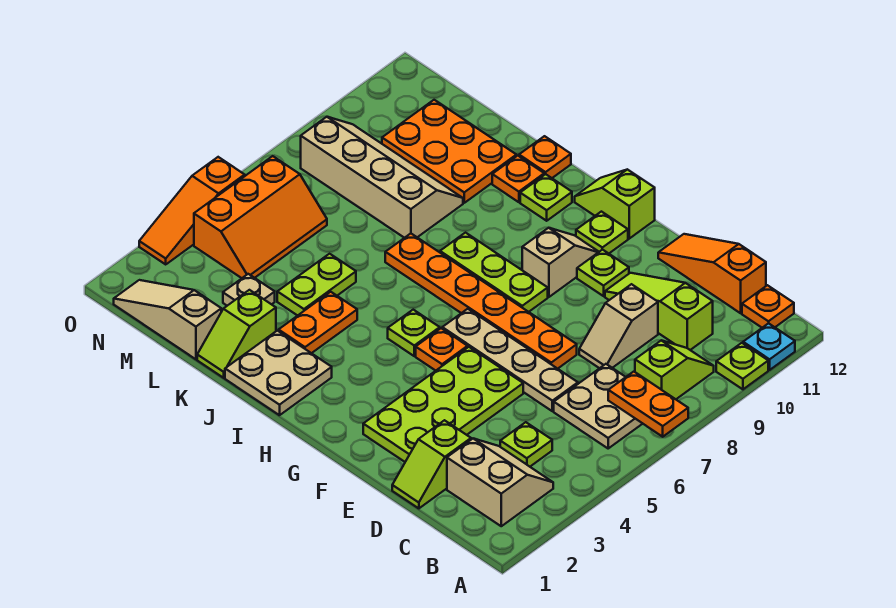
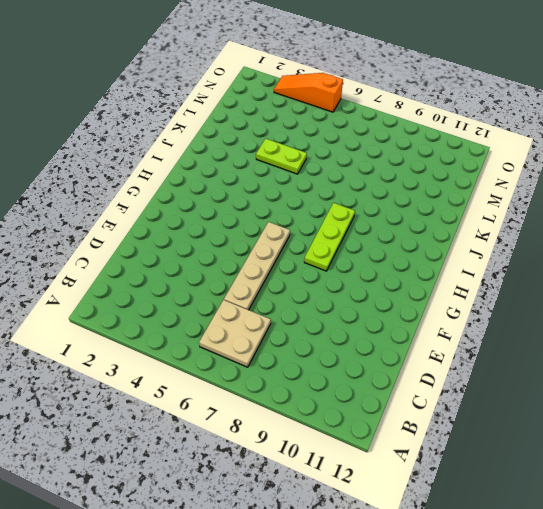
none -> lime plate A10 level 1
none -> cyan plate A11 level 1
none -> tan slope B2:C3 level 1 top 2
none -> lime slope B8:B9 level 1 top 8

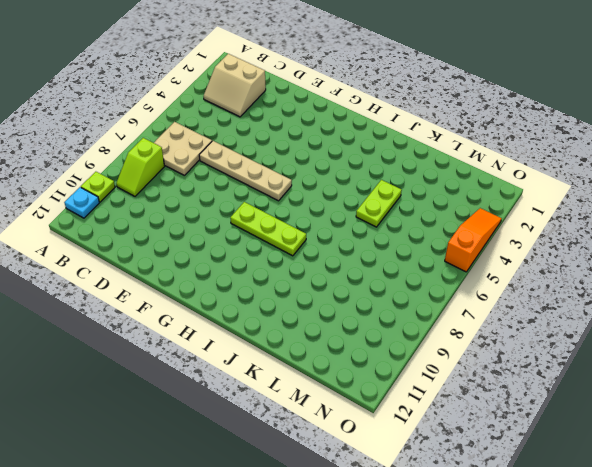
none -> orange plate B12 level 1
none -> lime plate C4 level 1
none -> lime slope C10:E10 level 1 top C
none -> orange slope C12:E12 level 1 top C

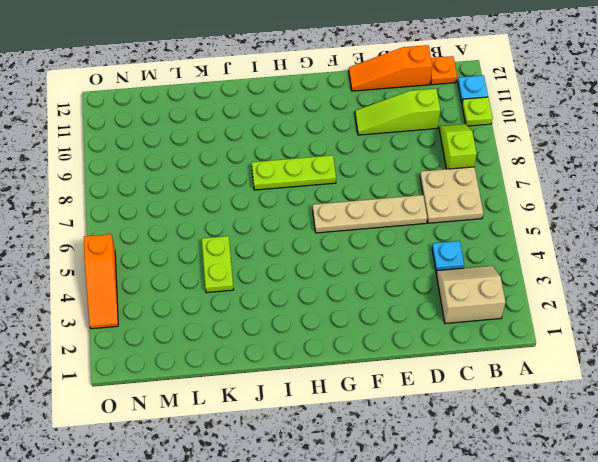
cyan plate C4 level 1 -> lime plate C4 level 1
none -> lime slope D1:D2 level 1 top 2
none -> tan slope D8:D9 level 1 top 9
none -> lime plate E2:F5 level 1
none -> orange plate E7:J7 level 1

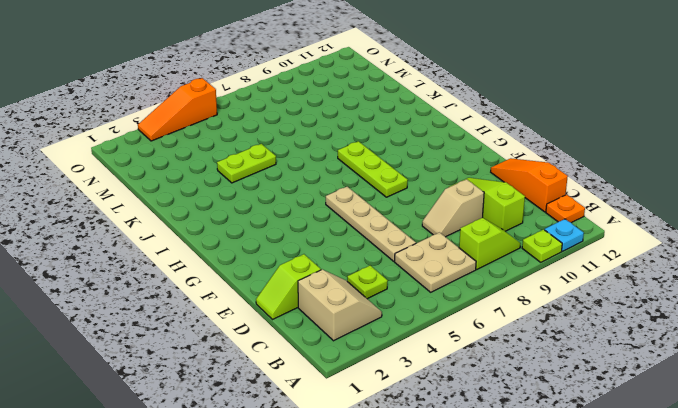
none -> lime plate E2:F5 level 1
none -> orange plate E7:J7 level 1
none -> lime plate F10 level 1
none -> orange plate G5 level 1

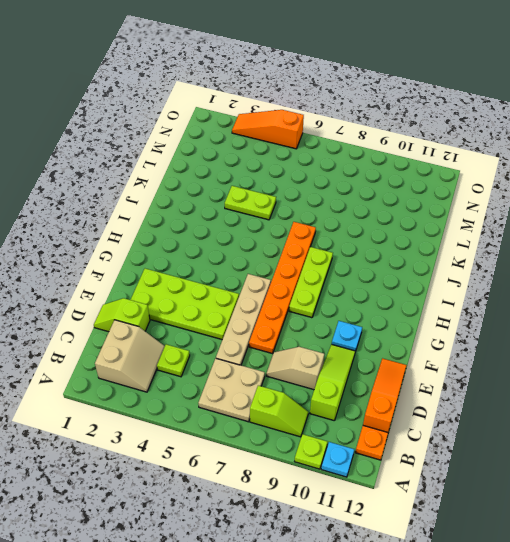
cyan plate F10 level 1 -> lime plate F10 level 1
none -> orange plate G5 level 1
none -> tan slope G9:G10 level 1 top 9
none -> lime plate G11 level 1
none -> lime slope G12:H12 level 1 top G

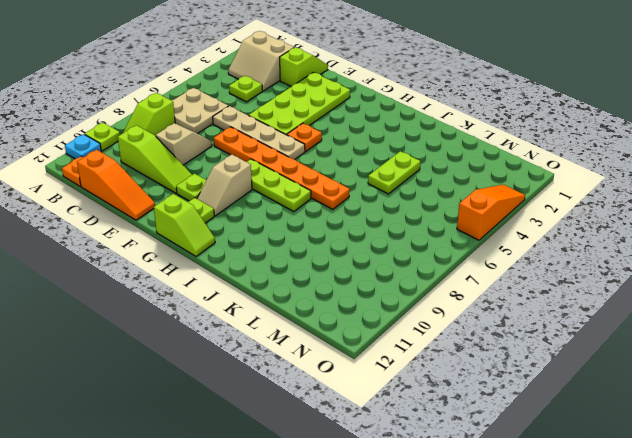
none -> lime plate H5 level 1
none -> tan plate I1:J2 level 1
none -> lime plate I11 level 1
none -> orange plate J3:J4 level 1

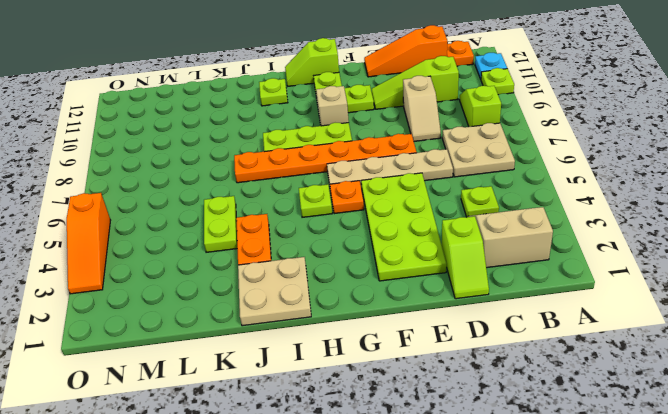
none -> orange plate J11 level 1
none -> orange plate J12 level 1
none -> lime slope K1:K2 level 1 top 2
none -> tan slope K8:N9 level 1 top 8

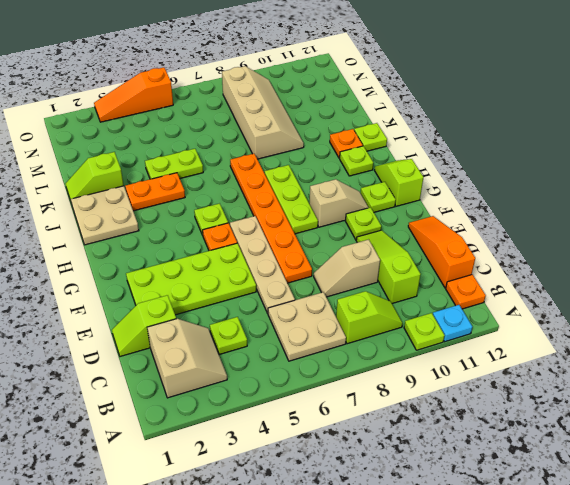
lime plate J12 level 1 -> orange plate J12 level 1
none -> orange plate K10:M11 level 1
none -> tan slope L1:N1 level 1 top L
none -> tan plate L3 level 1
none -> orange slope M4:N6 level 1 top N

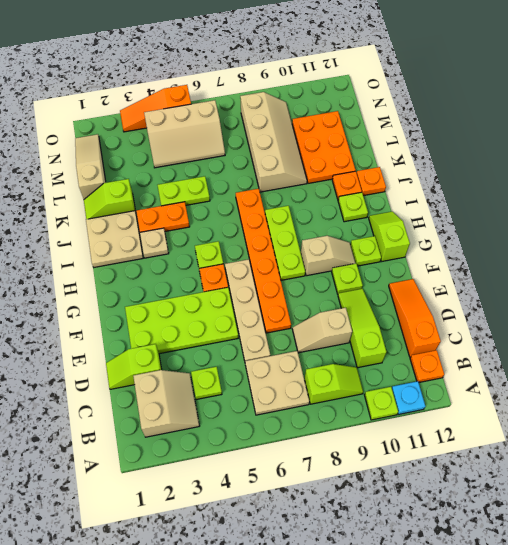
tan plate I3 level 1 -> tan plate L3 level 1
tan slope M4:N6 level 1 top N -> orange slope M4:N6 level 1 top N
none -> orange plate A7:B7 level 2

